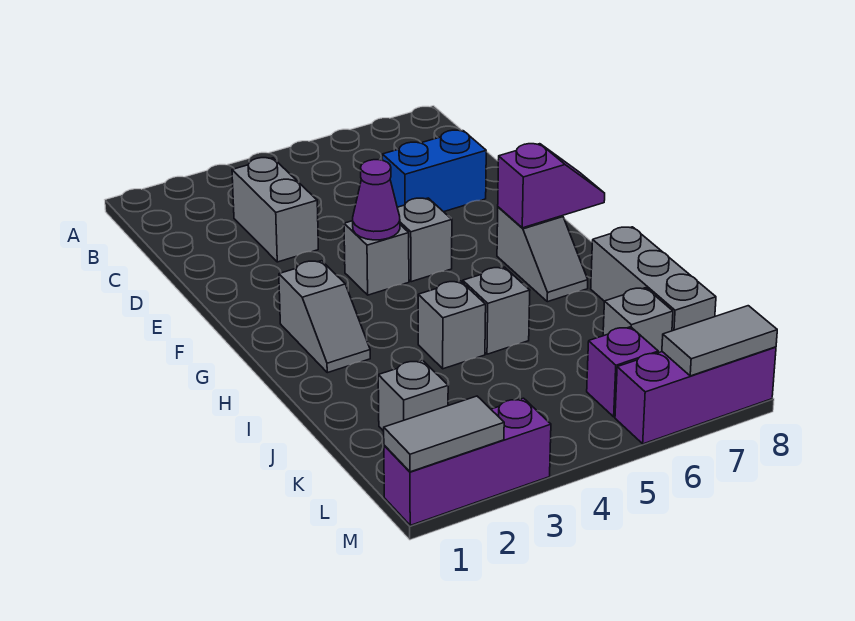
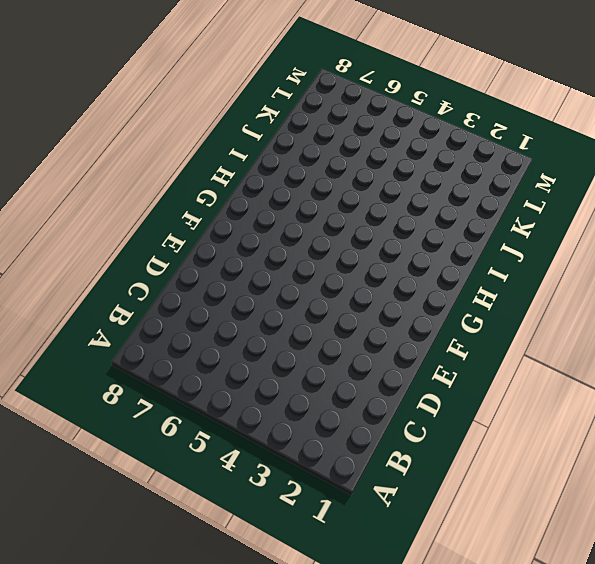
none -> grey brick C3:D3 level 1
none -> blue brick D6:D7 level 1
none -> grey brick F4 level 1

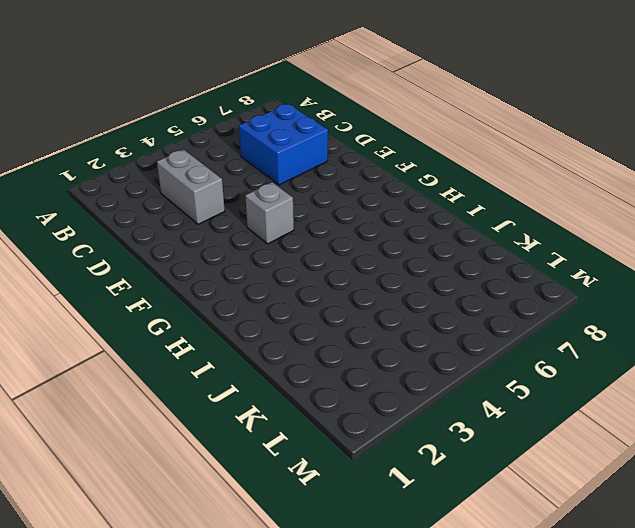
blue brick C6:D7 level 1 -> blue brick D6:D7 level 1
none -> grey brick F5 level 1
none -> grey slope G2:H2 level 1 top G
none -> grey slope G7:H7 level 1 top G

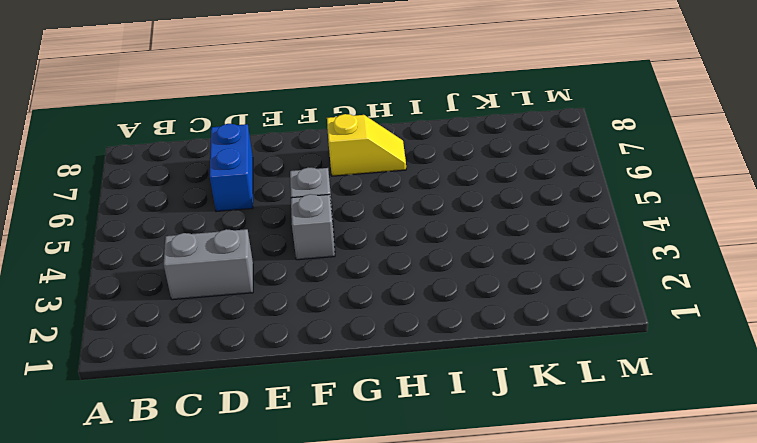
yellow slope G7:H7 level 1 top G -> grey slope G7:H7 level 1 top G
none -> grey slope G2:H2 level 1 top G
none -> grey brick I4 level 1
none -> grey brick I5 level 1

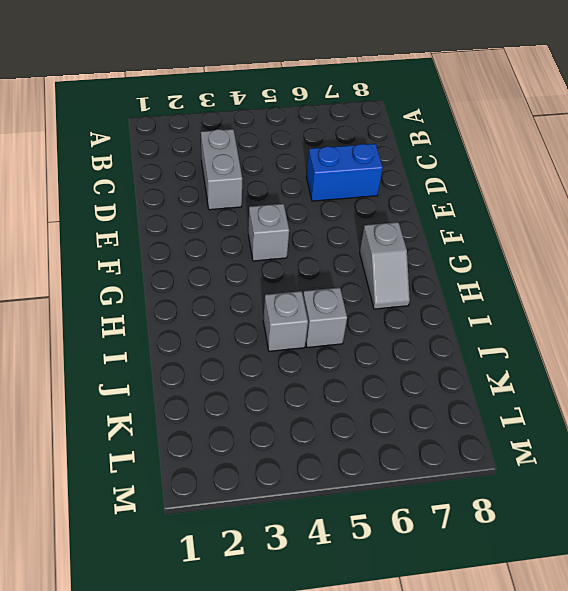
none -> grey brick F5 level 1
none -> grey slope G2:H2 level 1 top G
none -> grey brick I8:K8 level 1

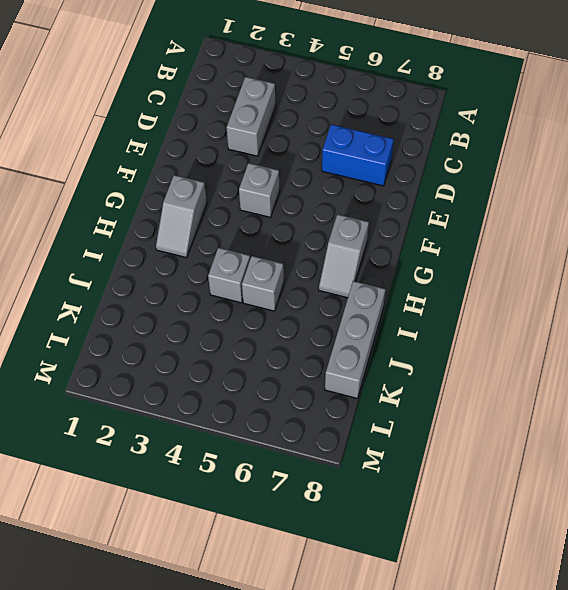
none -> grey brick F5 level 1
none -> grey brick K2 level 1
none -> grey brick K7 level 1

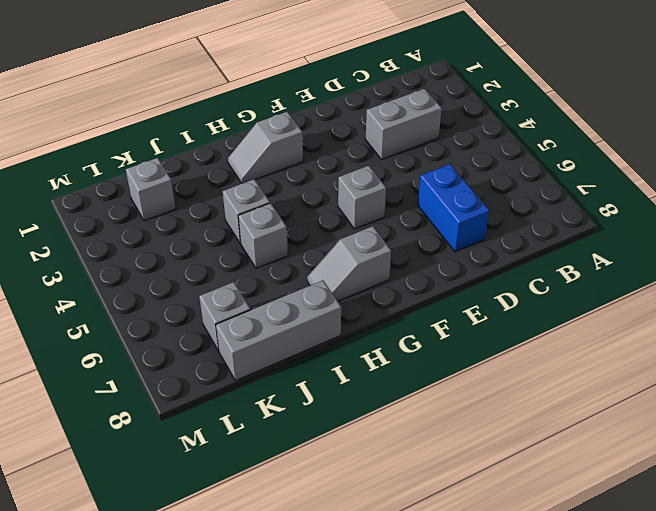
none -> grey brick F4 level 1
none -> purple brick L6 level 1
none -> purple brick M1:M3 level 1

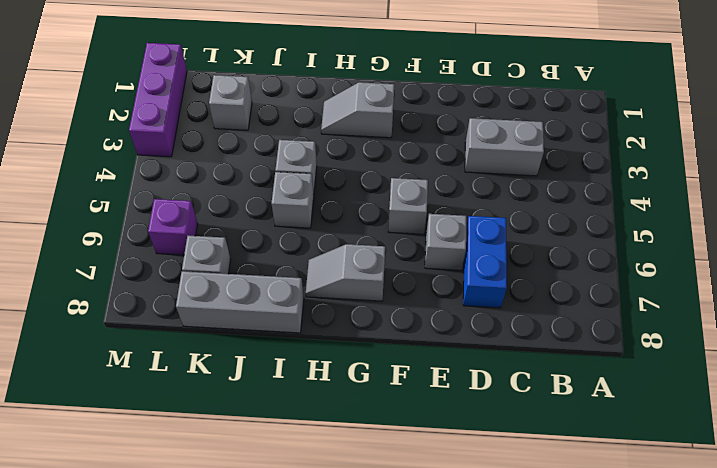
grey brick E6 level 1 -> grey brick F4 level 1
none -> purple brick M6:M8 level 1
none -> purple cone F4 level 2
none -> purple slope G7:G8 level 2 top 7

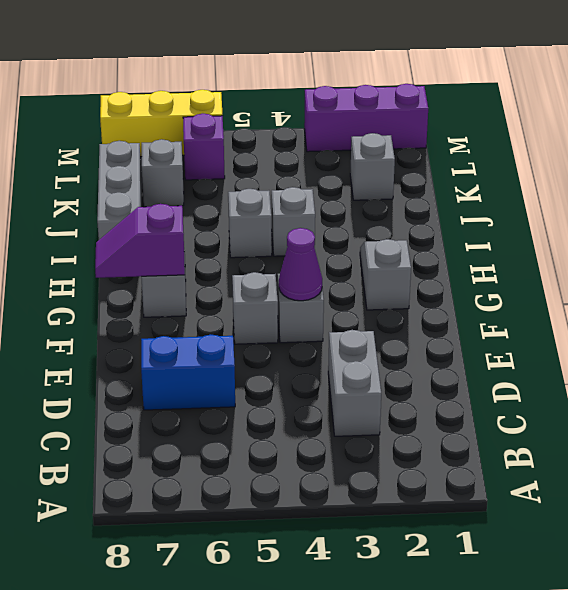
yellow brick M6:M8 level 1 -> purple brick M6:M8 level 1
none -> grey tile M1:M2 level 2
none -> grey tile M7:M8 level 2

